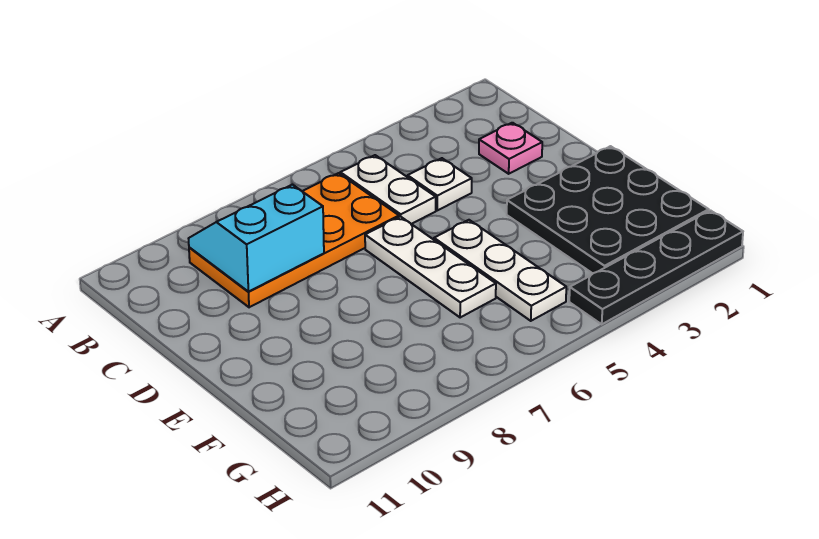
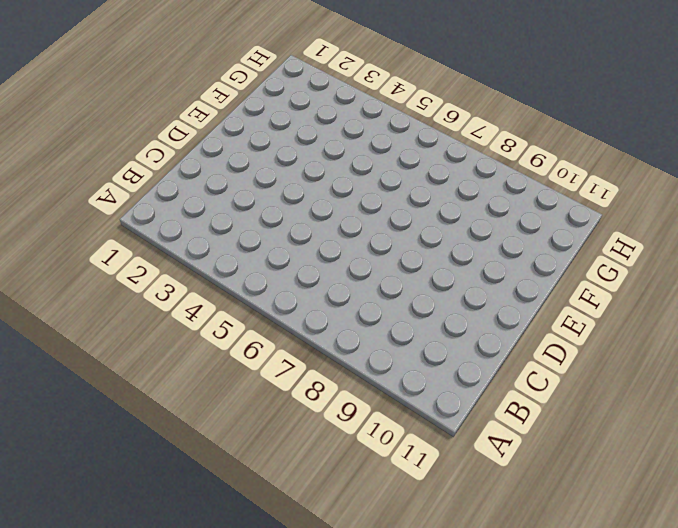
none -> white plate B5:C5 level 1
none -> orange plate B6:C9 level 1

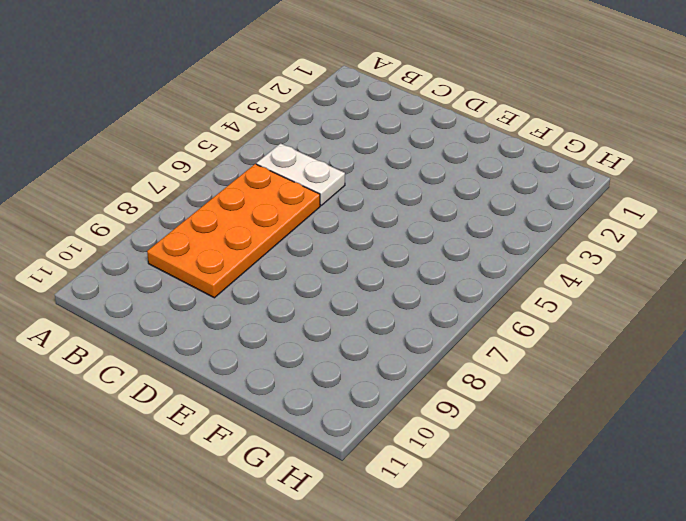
none -> pink plate C2 level 1
none -> white plate C4 level 1

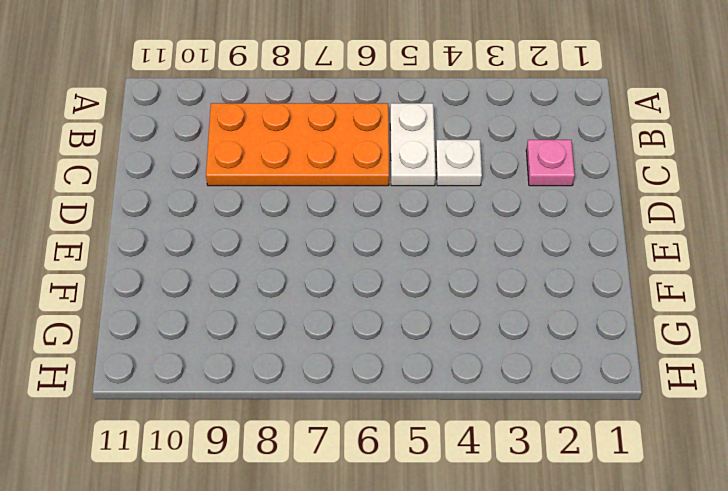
none -> white plate D6:F6 level 1
none -> black plate E1:G3 level 1

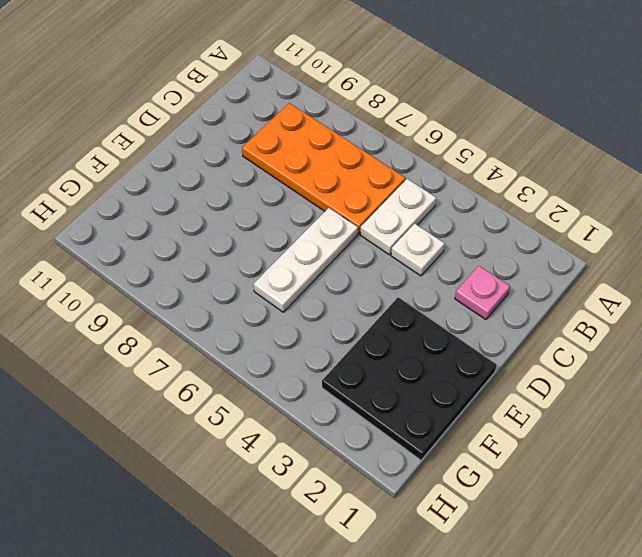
none -> white plate E5:G5 level 1
none -> black plate H1:H4 level 1

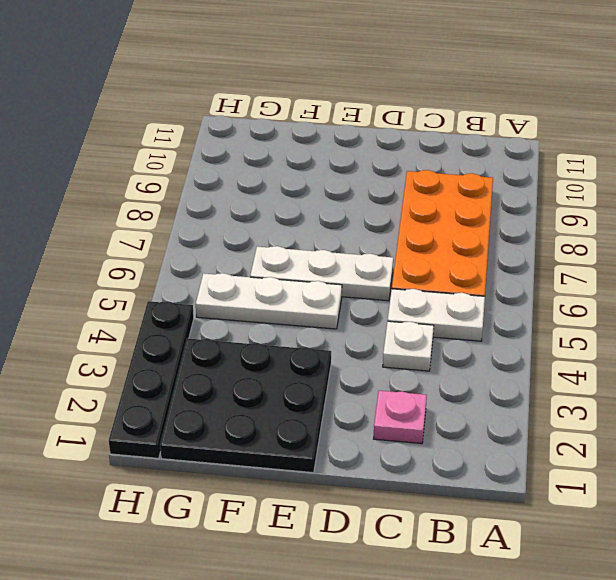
none -> cyan slope B8:C9 level 2 top C

